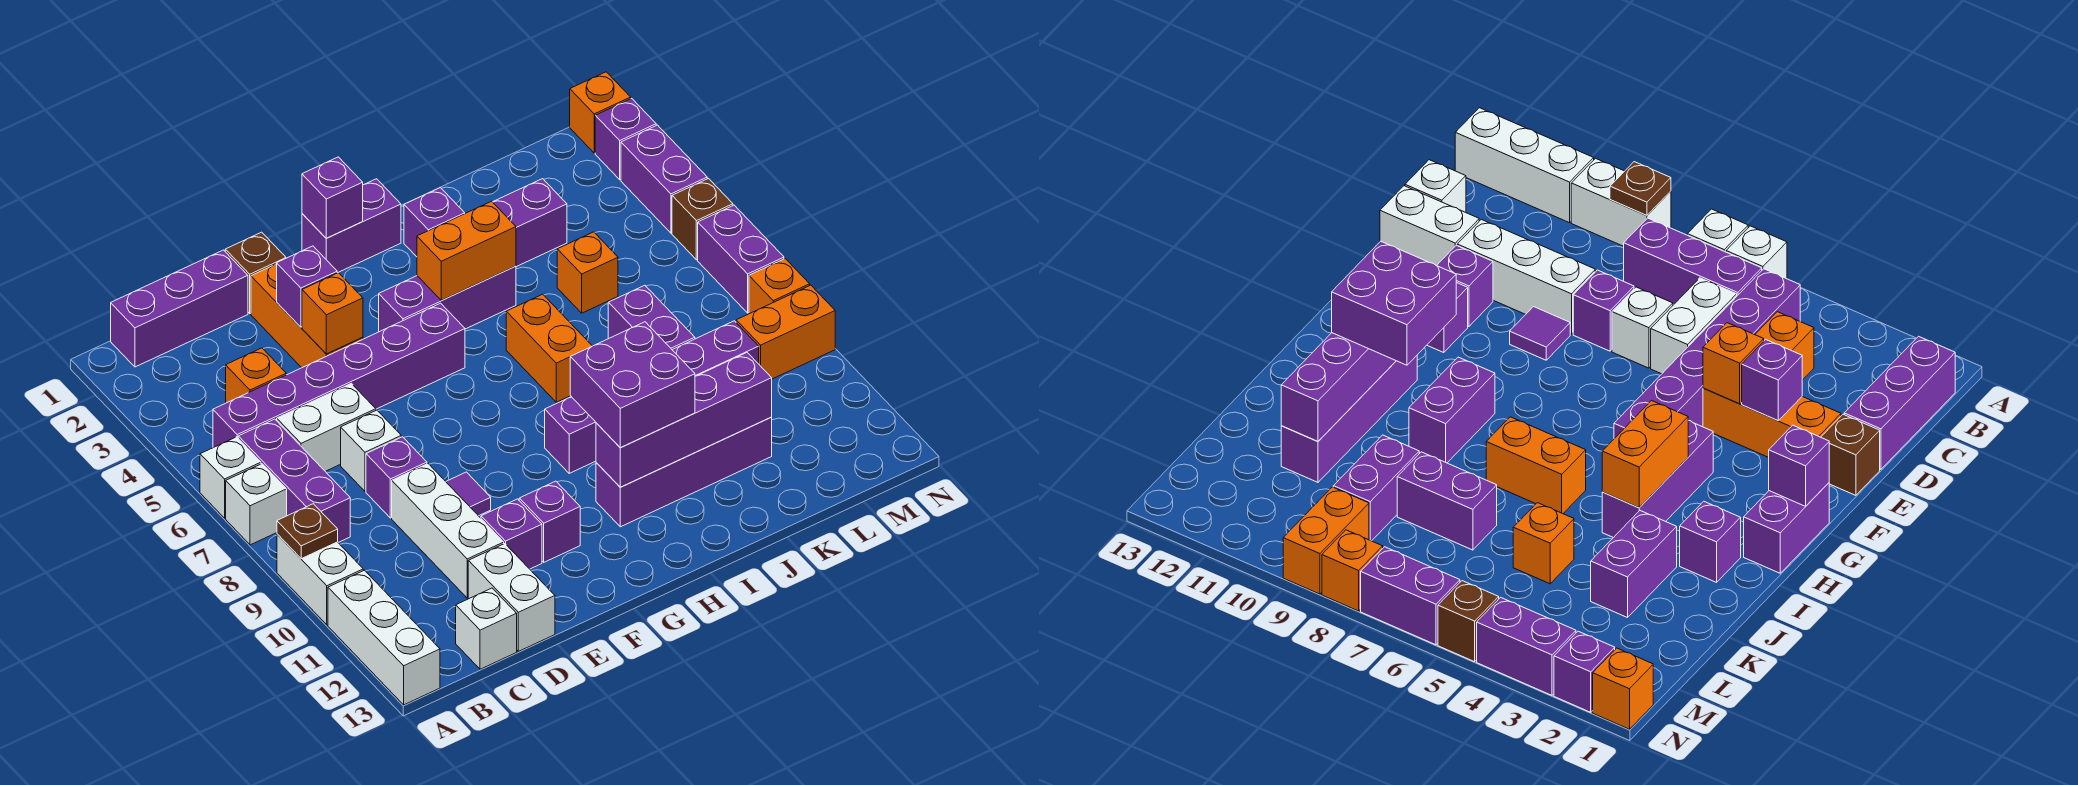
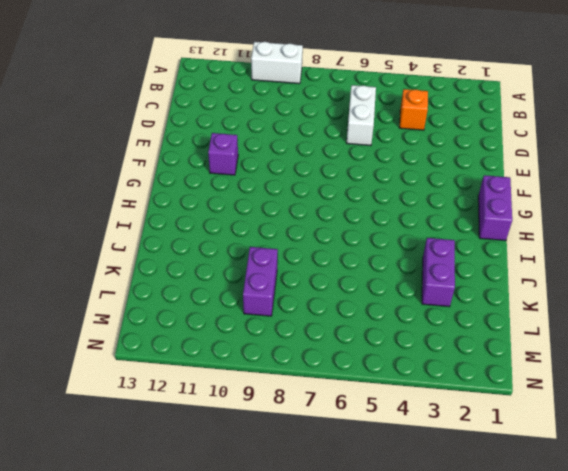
none -> white brick A6 level 1
none -> white brick A7 level 1
none -> white brick A11:A13 level 1
none -> purple brick B1:D1 level 1

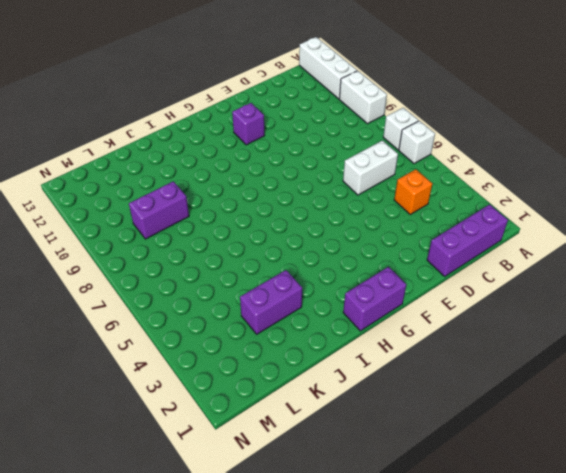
none -> purple brick B5:G5 level 1
none -> purple brick B6:B8 level 1
none -> white brick C13 level 1
none -> white brick D7 level 1

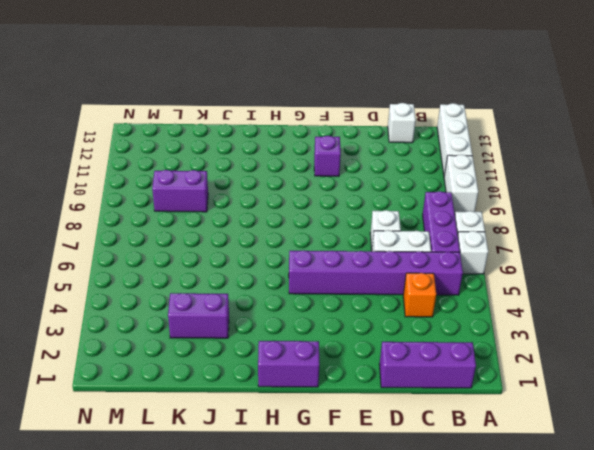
none -> purple brick D8 level 1
none -> white brick D9:D11 level 1
none -> white brick D12:D13 level 1
none -> brown brick E1 level 1

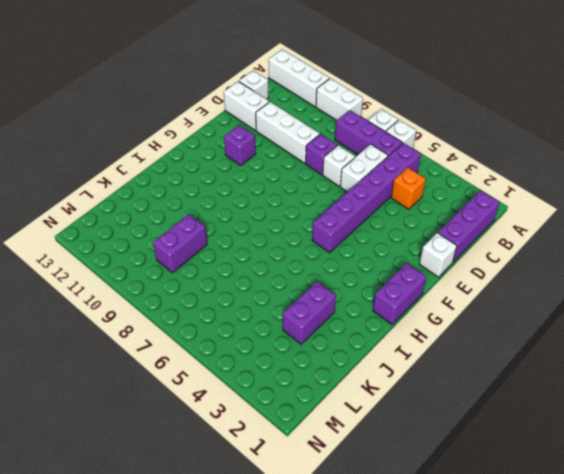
white brick E1 level 1 -> brown brick E1 level 1
none -> orange brick E2:E4 level 1
none -> purple tile E9 level 1
none -> purple brick E11 level 1
none -> purple brick G4:I4 level 1

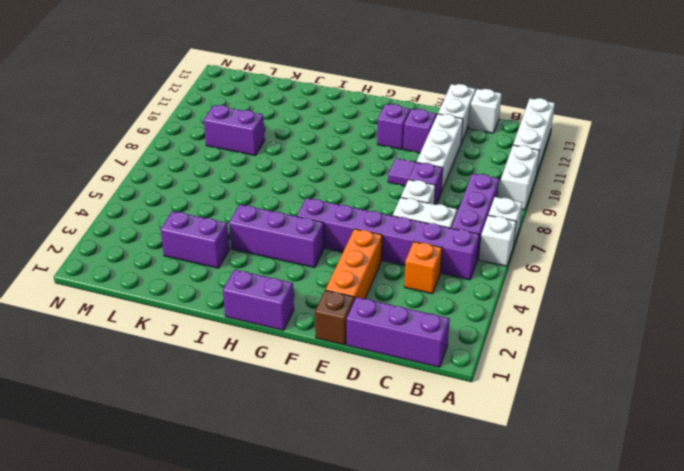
none -> purple brick H9:I9 level 1
none -> purple brick H11:K11 level 1
none -> purple brick I2 level 1
none -> orange brick I6:I7 level 1

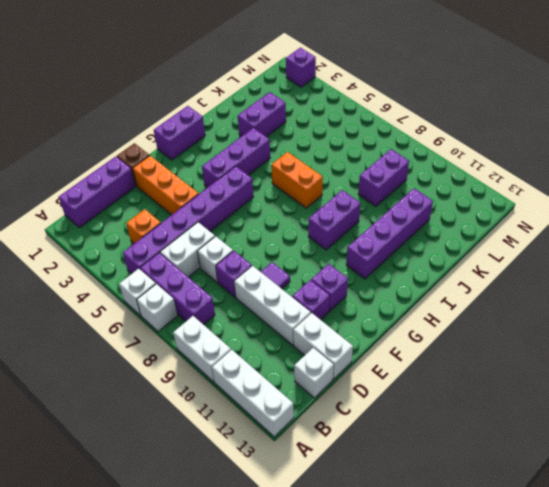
none -> purple brick I2 level 1
none -> orange brick K5 level 1
none -> purple brick K7:K8 level 1
none -> orange brick M9:N9 level 1

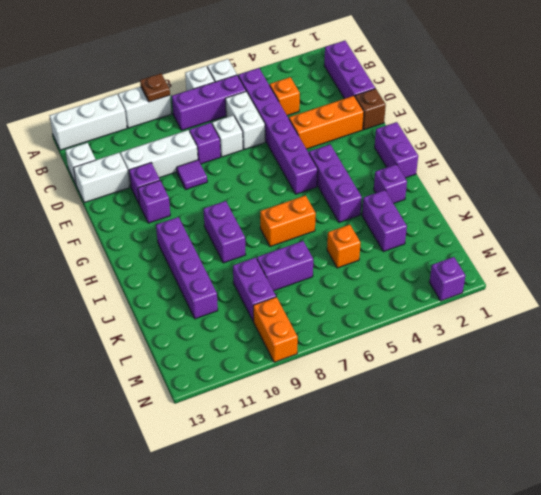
none -> orange brick N1 level 1
none -> purple brick N3:N4 level 1
none -> brown brick N5 level 1
none -> purple brick N6:N7 level 1

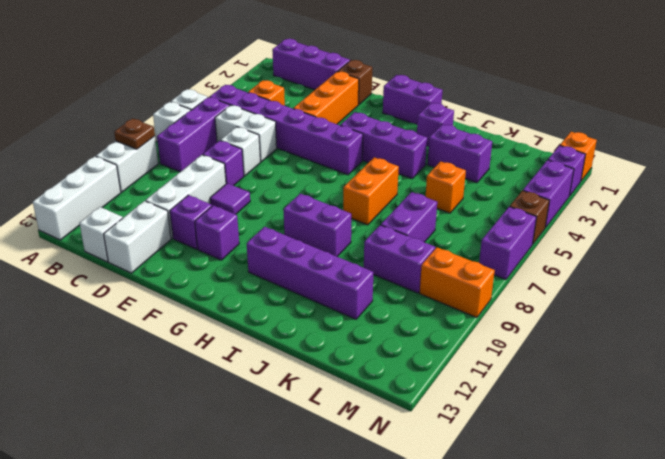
none -> orange brick N8 level 1
none -> purple brick E3 level 2
none -> orange brick E4 level 2
none -> purple brick G1 level 2

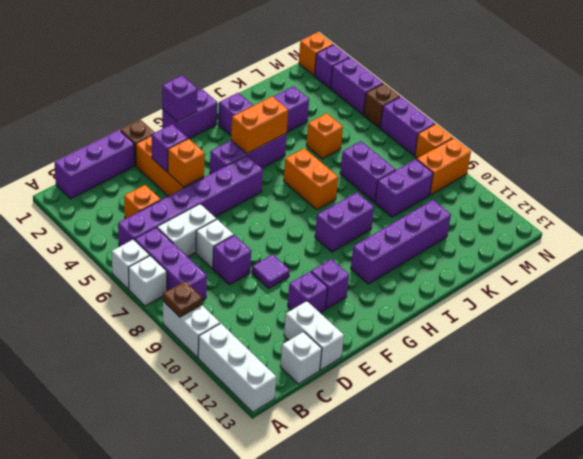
none -> white brick D9:D11 level 1
none -> purple brick H11:K11 level 2
none -> purple brick H10:I11 level 3

